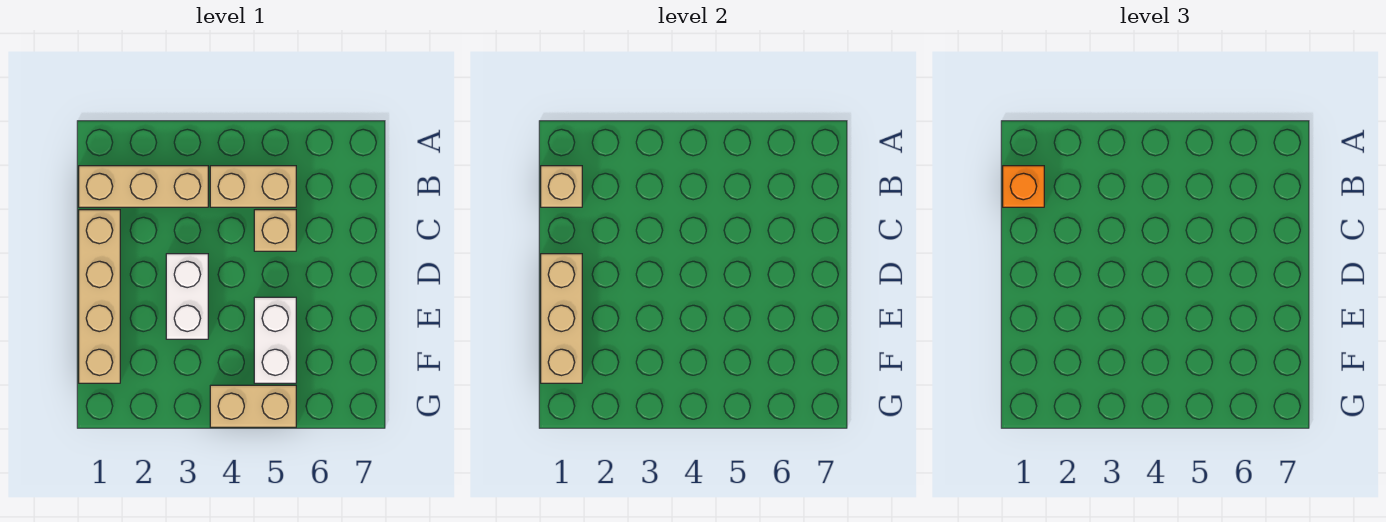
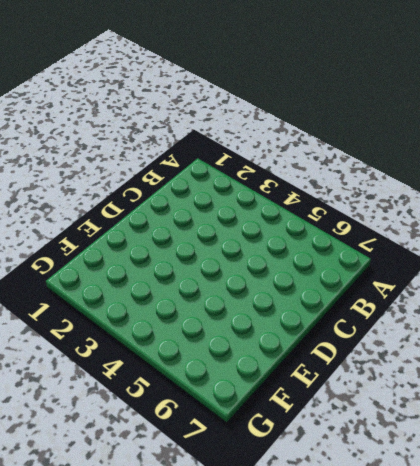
none -> tan brick B1:B3 level 1
none -> tan brick B4:B5 level 1

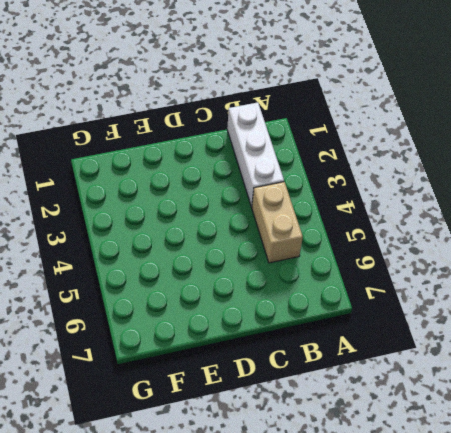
white brick B1:B3 level 1 -> tan brick B1:B3 level 1
none -> tan brick C1:F1 level 1
none -> tan brick C5 level 1

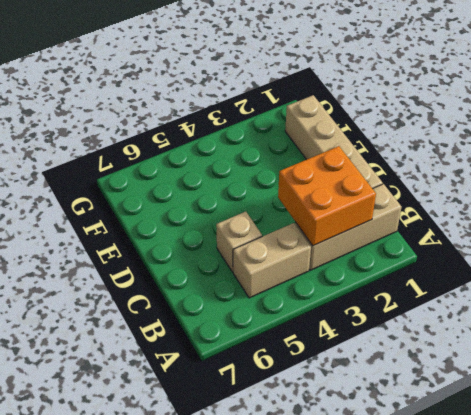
orange brick B2:C3 level 2 -> none
none -> white brick D3:E3 level 1
none -> white brick E5:F5 level 1

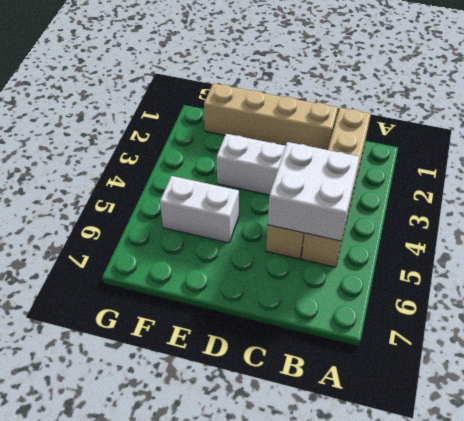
white brick B4:C5 level 2 -> none
none -> tan brick G4:G5 level 1
none -> tan brick B1 level 2

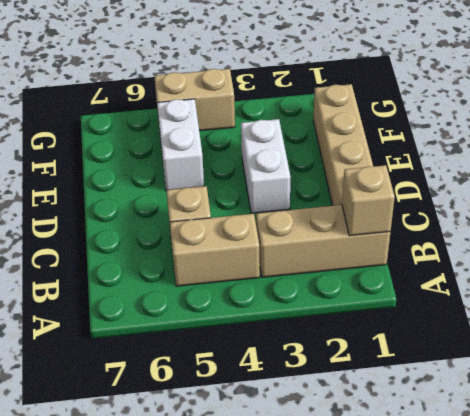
none -> tan brick D1:F1 level 2
none -> orange brick B1 level 3

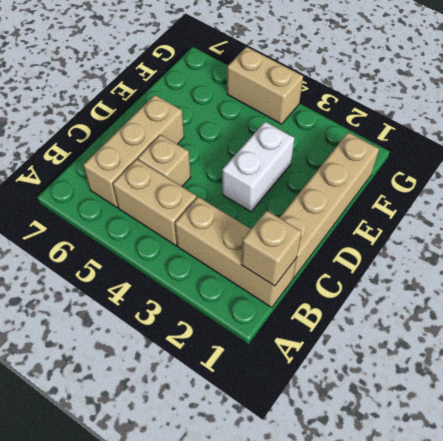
tan brick B6:D6 level 1 -> tan brick D1:F1 level 2
none -> white brick E5:F5 level 1
none -> orange brick B1 level 3

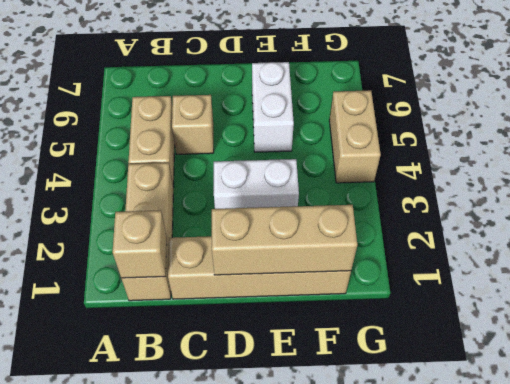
white brick E5:E6 level 1 -> white brick E5:F5 level 1
none -> orange brick B1 level 3

